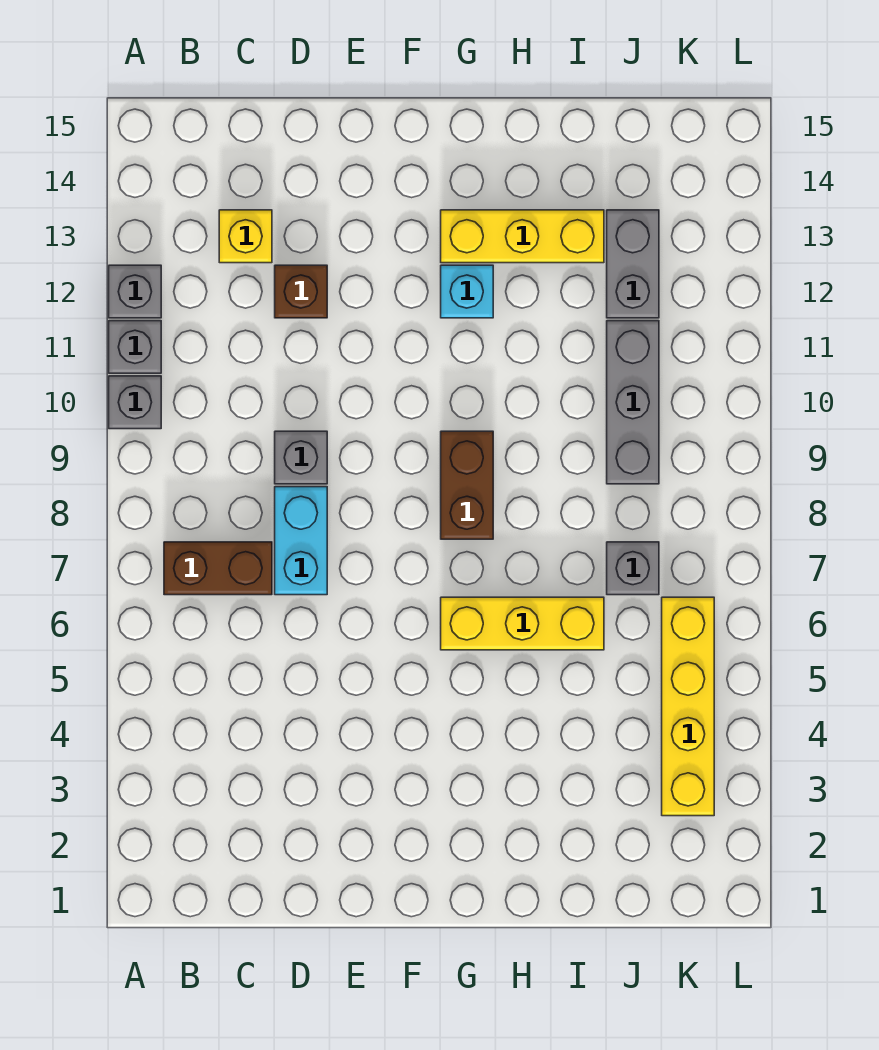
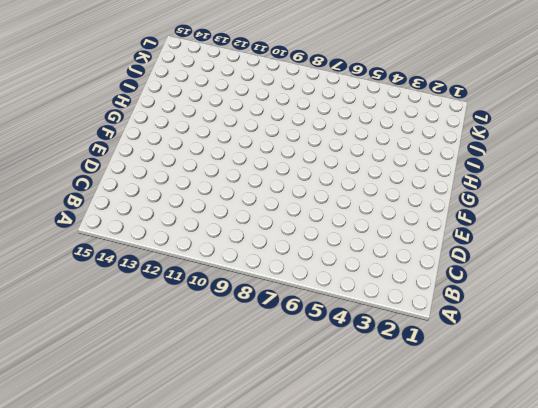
none -> grey brick A10 level 1
none -> grey brick A11 level 1
none -> grey brick A12 level 1

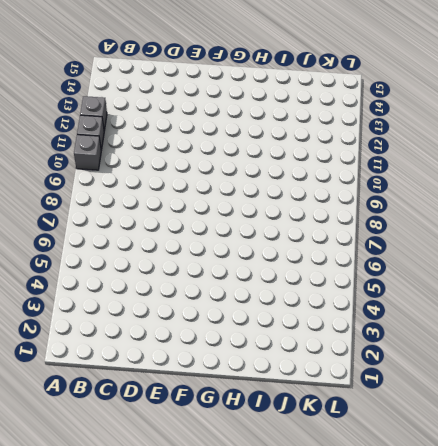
none -> brown brick B7:C7 level 1
none -> yellow brick C13 level 1
none -> cyan brick D7:D8 level 1

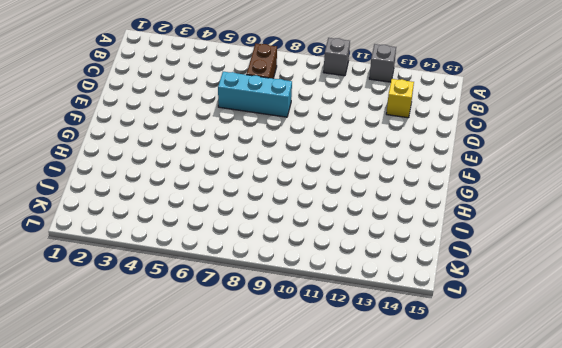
cyan brick D6:D8 level 1 -> cyan brick D7:D8 level 1
none -> grey brick A11 level 1
none -> grey brick D9 level 1
none -> brown brick D12 level 1

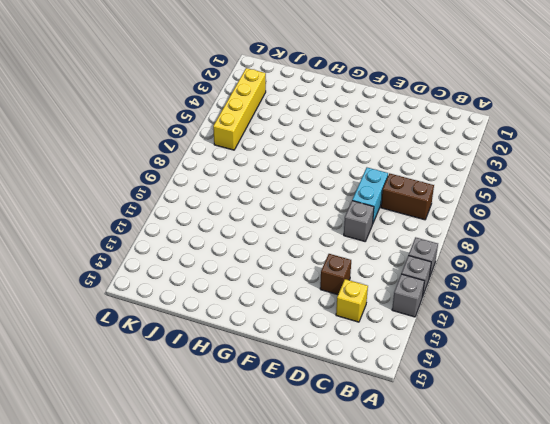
none -> yellow brick G6:I6 level 1
none -> brown brick G8:G9 level 1
none -> cyan brick G12 level 1

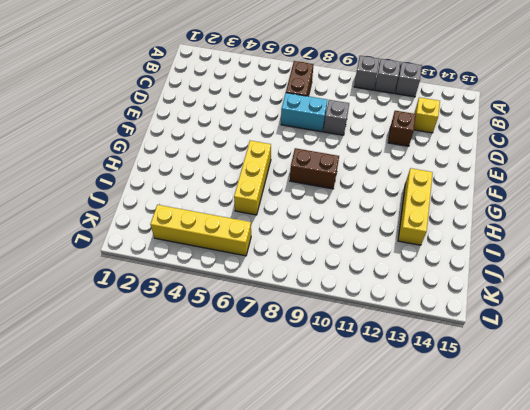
none -> cyan brick G12 level 1
none -> grey brick J7 level 1
none -> grey brick J9:J11 level 1

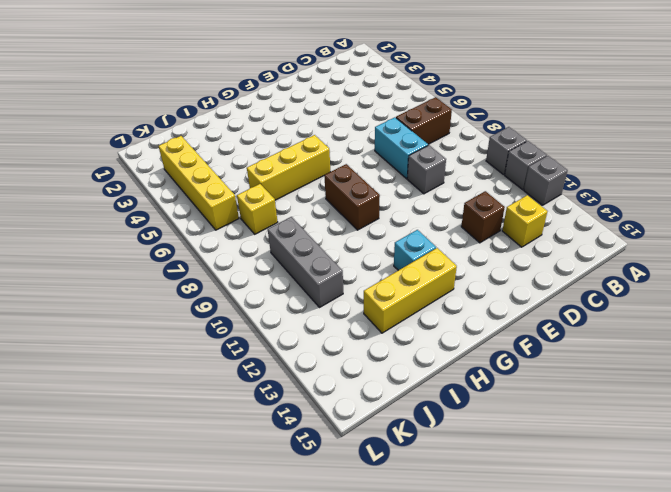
yellow brick J7 level 1 -> grey brick J7 level 1
none -> grey brick J12:J13 level 1

